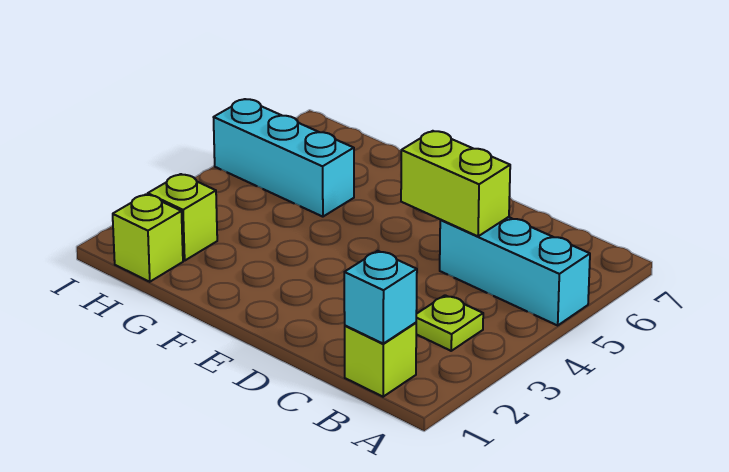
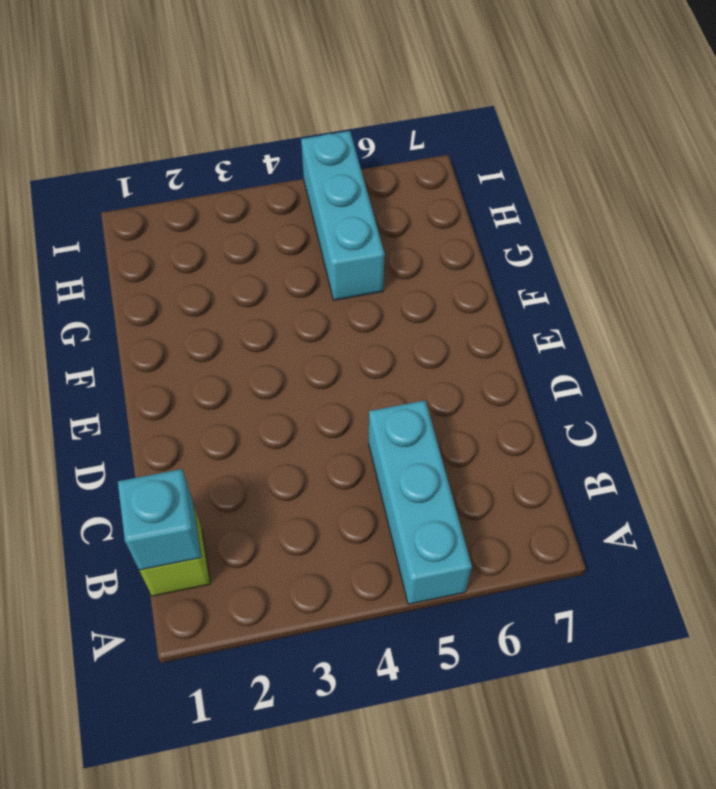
none -> lime plate B3 level 1
none -> lime brick H1 level 1

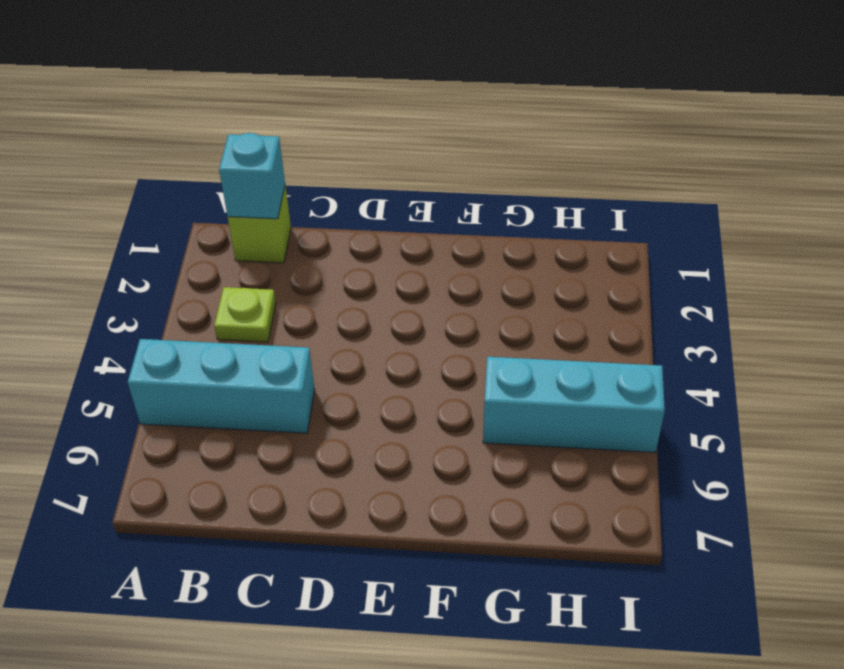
none -> lime brick H1 level 1
none -> lime brick H2 level 1

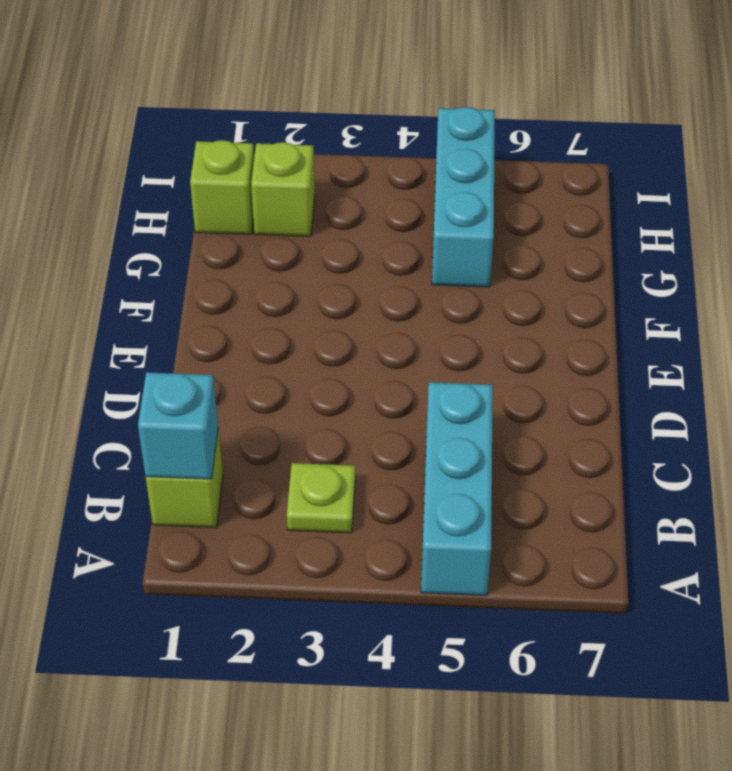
none -> lime brick C5:D5 level 2

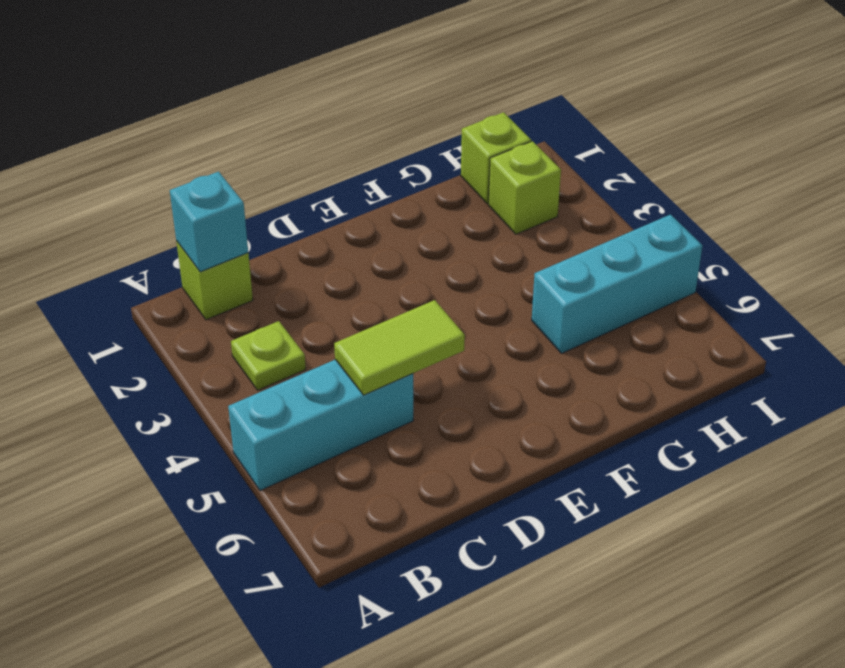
lime tile C5:D5 level 2 -> lime brick C5:D5 level 2

